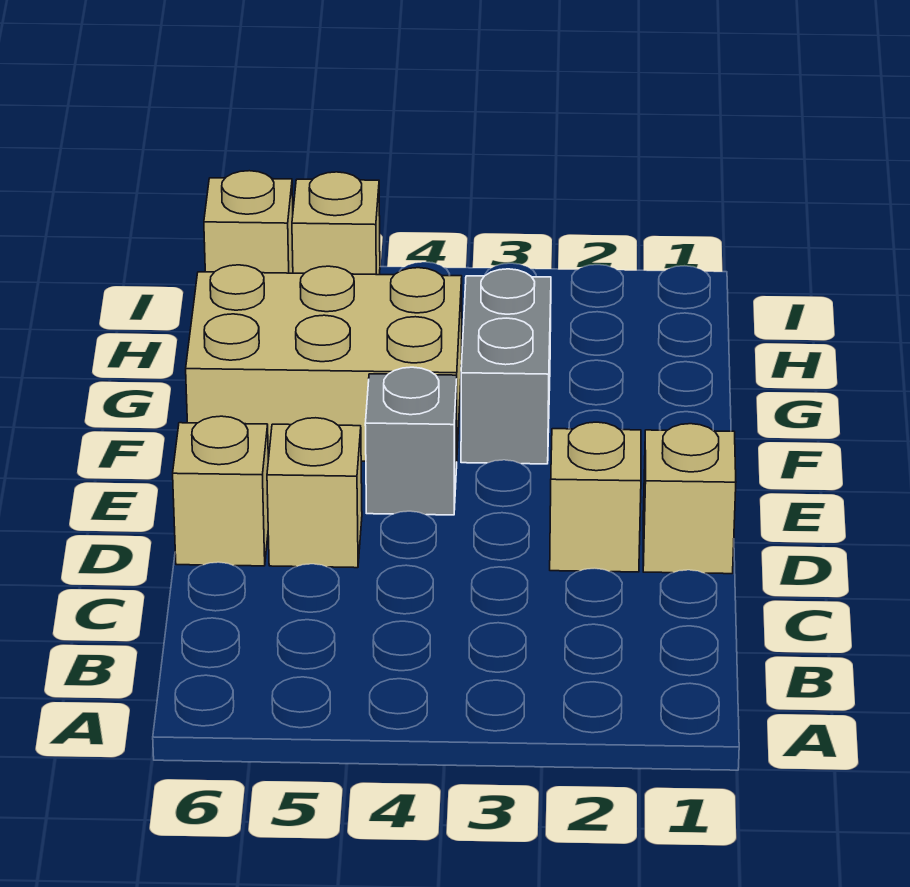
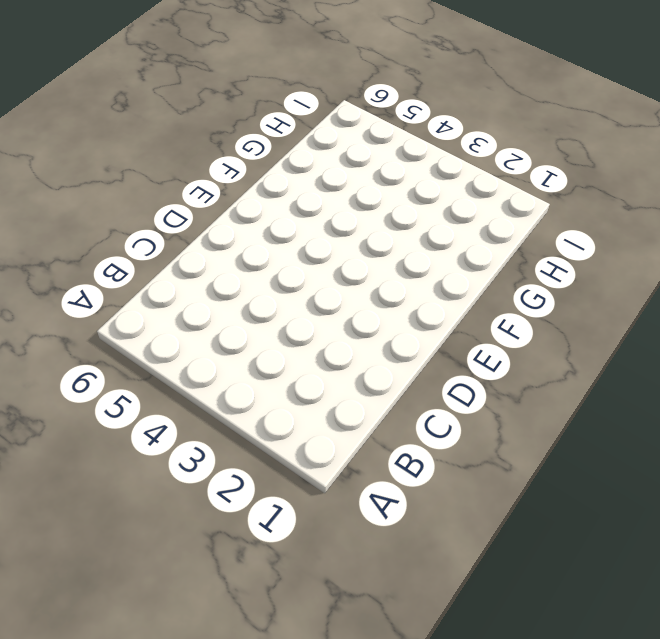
none -> tan brick D1 level 1
none -> tan brick D2 level 1

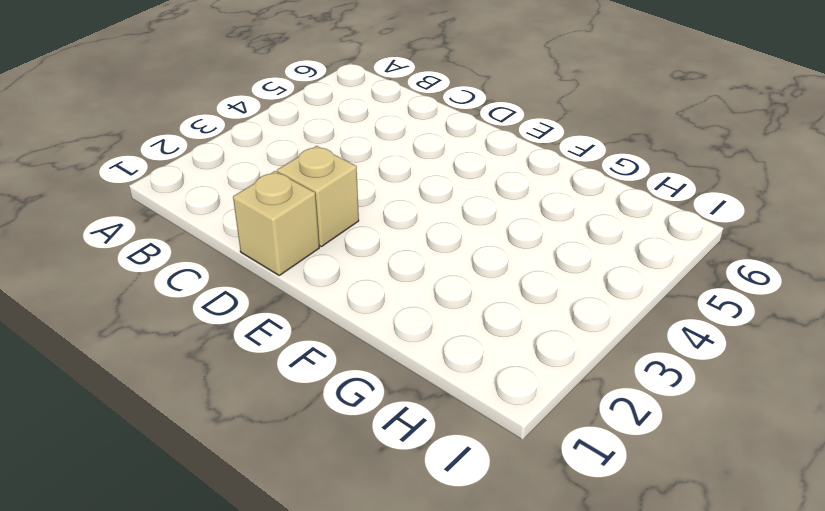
none -> tan brick D5 level 1
none -> tan brick D6 level 1

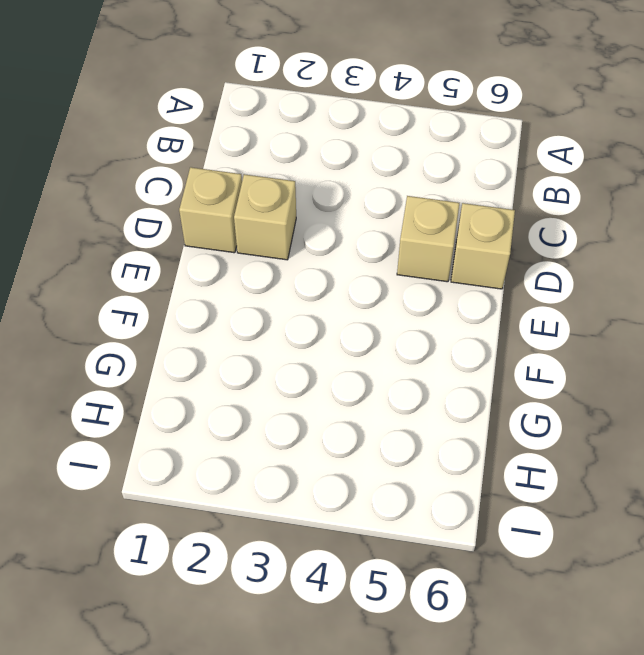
none -> grey brick E4 level 1
none -> grey brick F3:G3 level 1

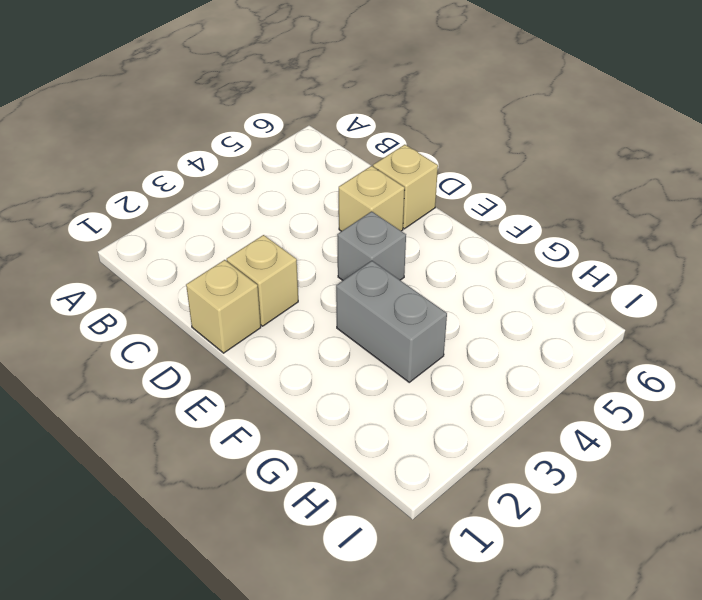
none -> tan brick F4:G6 level 1
none -> tan brick I5 level 1

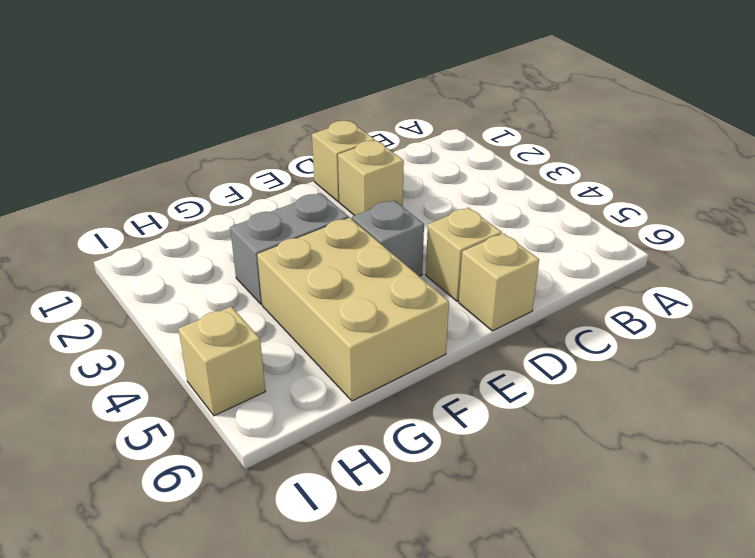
none -> tan brick I6 level 1

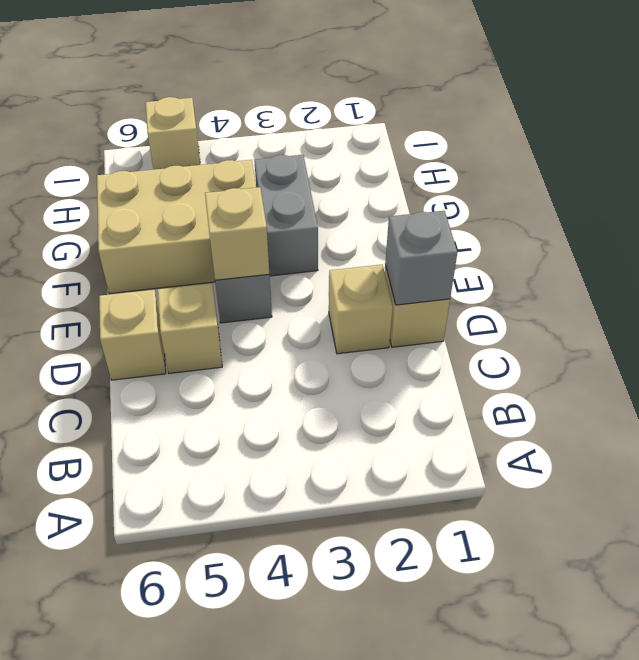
grey brick D1 level 2 -> none
tan brick E4 level 2 -> tan brick I6 level 1

